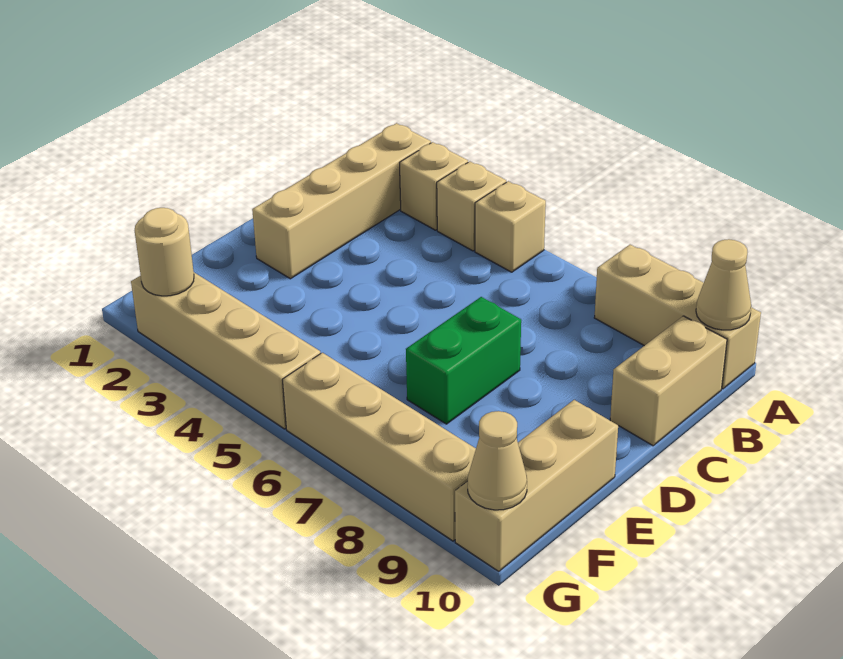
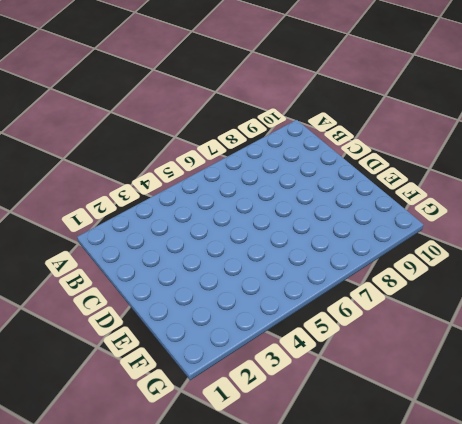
none -> tan brick A2:D2 level 1
none -> tan brick A3 level 1
none -> tan brick A4 level 1

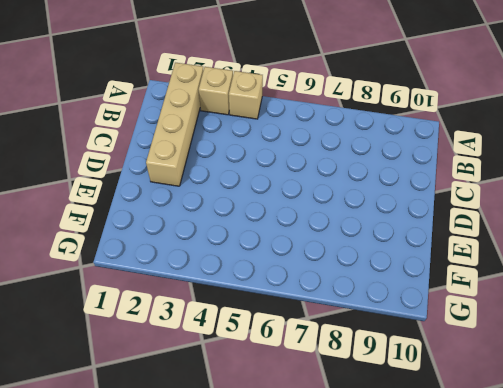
none -> tan brick A5 level 1
none -> tan brick A8:A10 level 1
none -> tan brick B10:C10 level 1

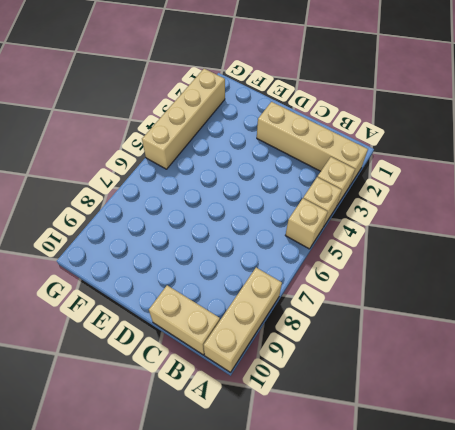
none -> green brick D7:E7 level 1
none -> tan brick E10:G10 level 1
none -> tan brick G6:G9 level 1

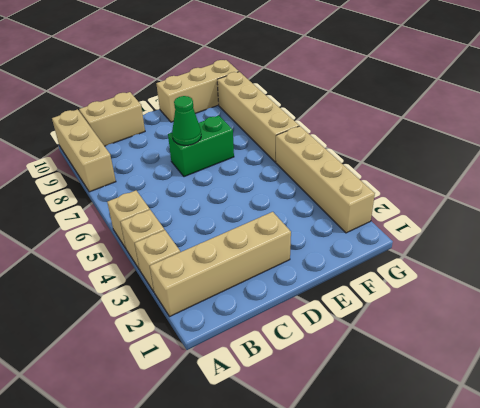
green cone D7 level 2 -> none
none -> tan cone A10 level 2
none -> tan round brick G2 level 2
none -> tan cone G10 level 2

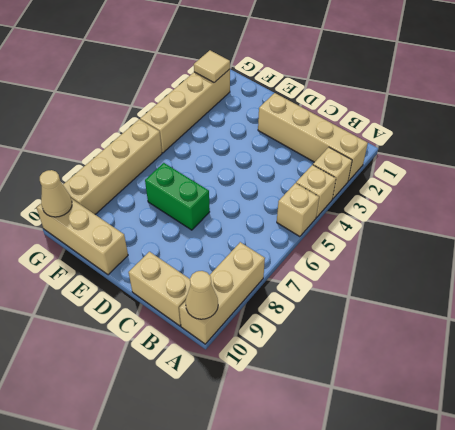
tan tile G2 level 2 -> tan round brick G2 level 2

